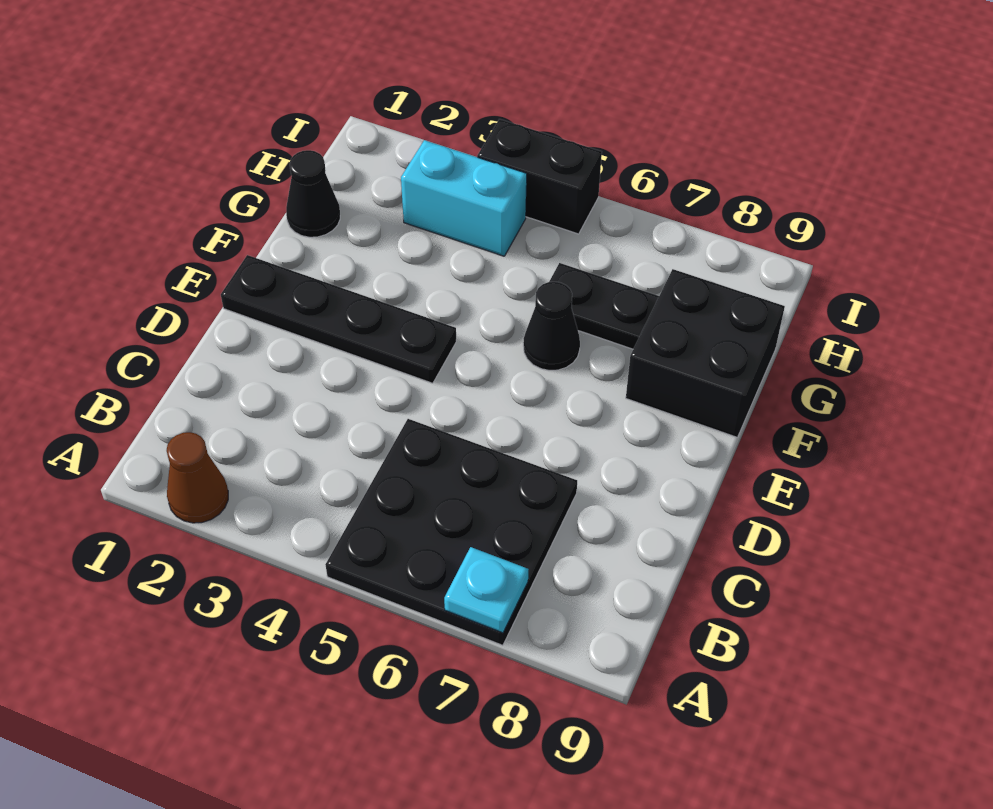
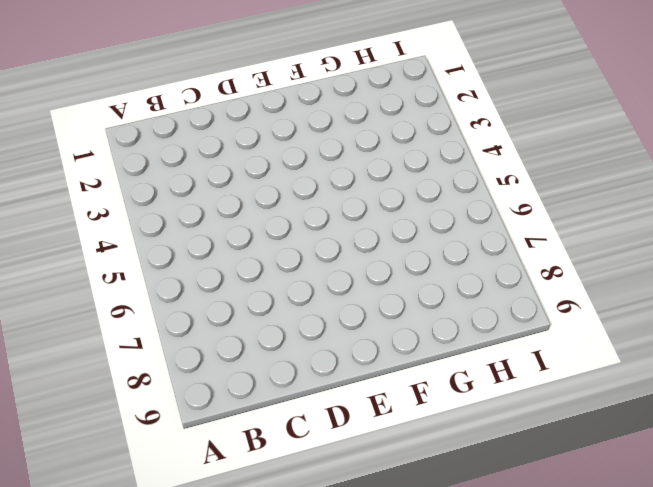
none -> brown cone A2 level 1
none -> black plate A5:C7 level 1

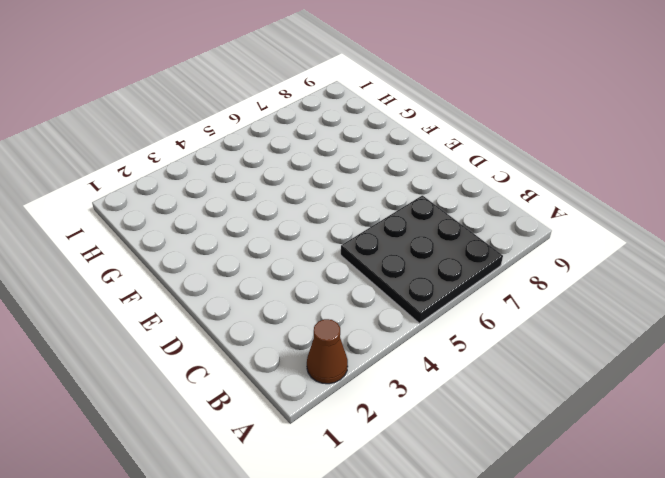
none -> black plate E1:E4 level 1
none -> black cone F6 level 1

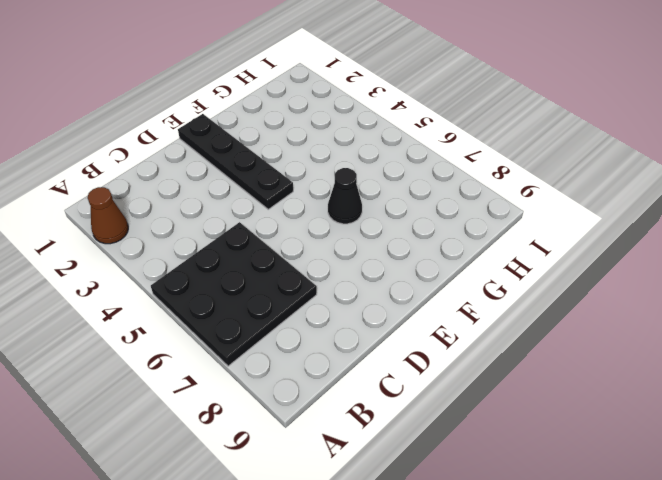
none -> black brick F8:G9 level 1
none -> black cone G1 level 1

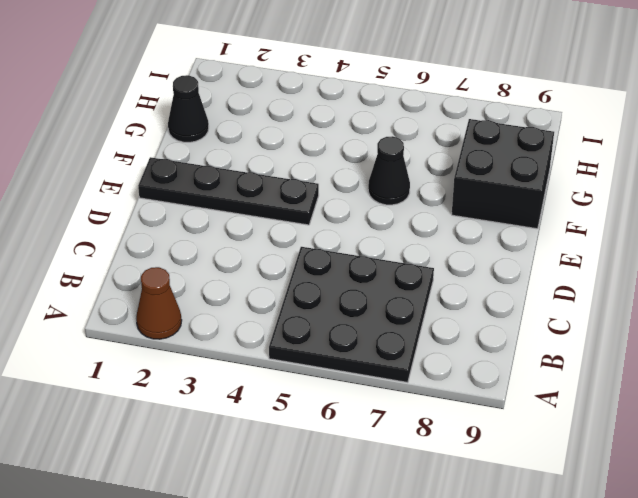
none -> black plate G6:G7 level 1
none -> cyan brick H3:H4 level 1

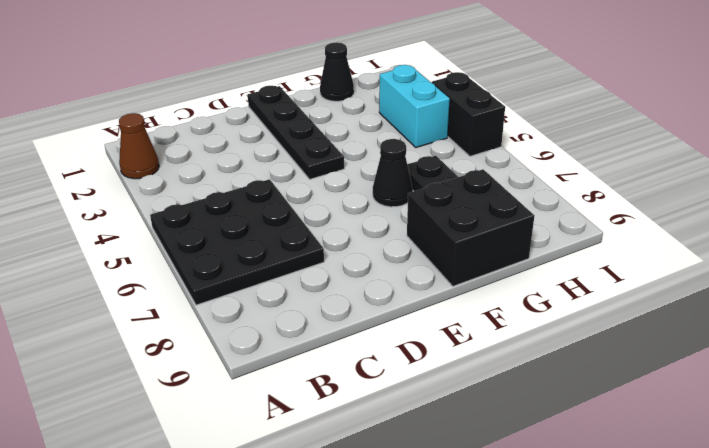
none -> cyan plate A7 level 2

